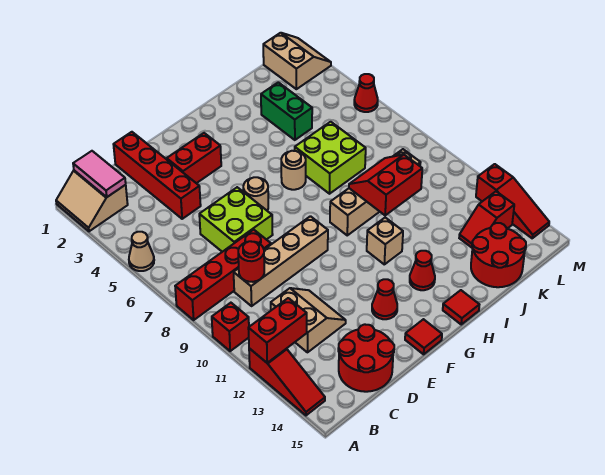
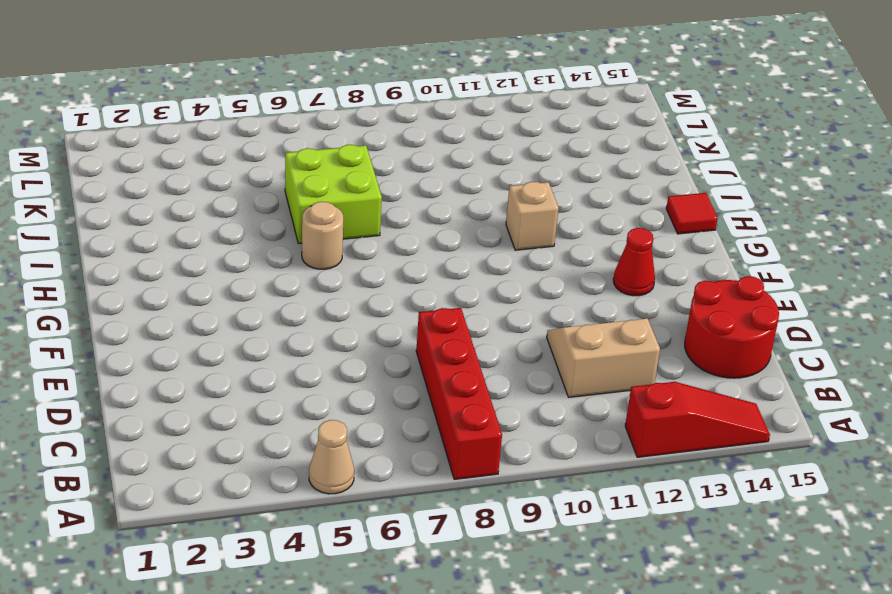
none -> tan slope A1:B2 level 1 top B
none -> red brick A10 level 1
none -> tan brick C9:F9 level 1
none -> red brick D1:D4 level 1

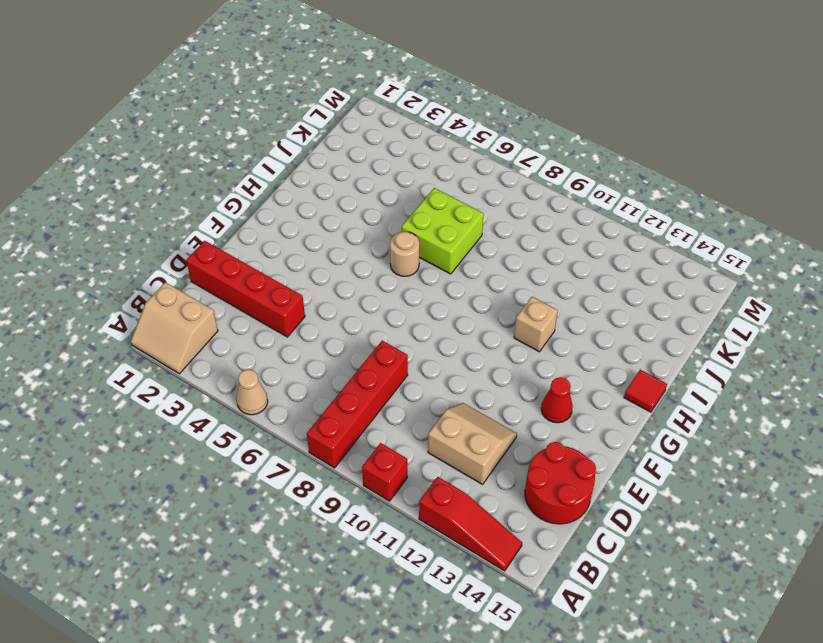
none -> tan brick C9:F9 level 1
none -> lime brick D6:E7 level 1
none -> red brick E3:F3 level 1
none -> tan round brick F6 level 1

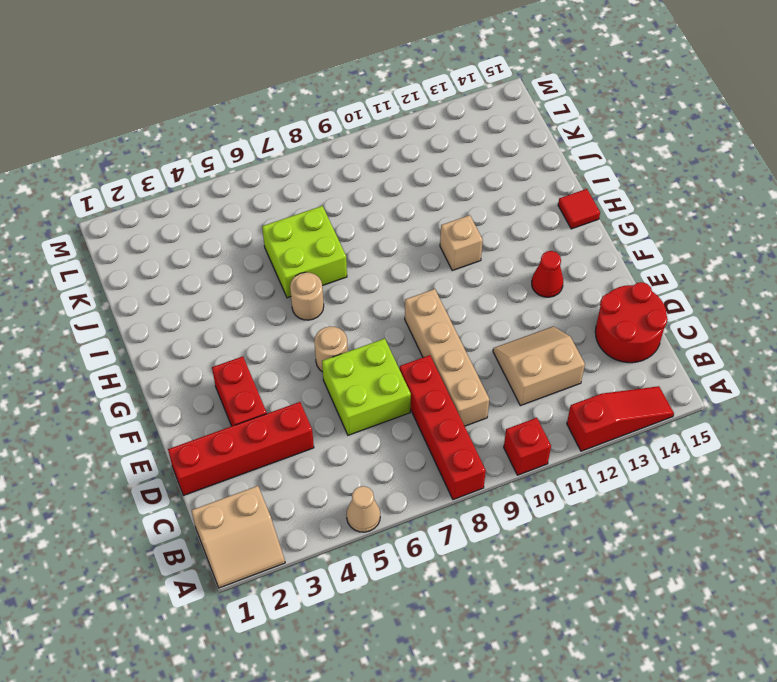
none -> red tile F15 level 1
none -> tan brick H9:K9 level 1
none -> red cone H13 level 1
none -> green brick J3:J4 level 1

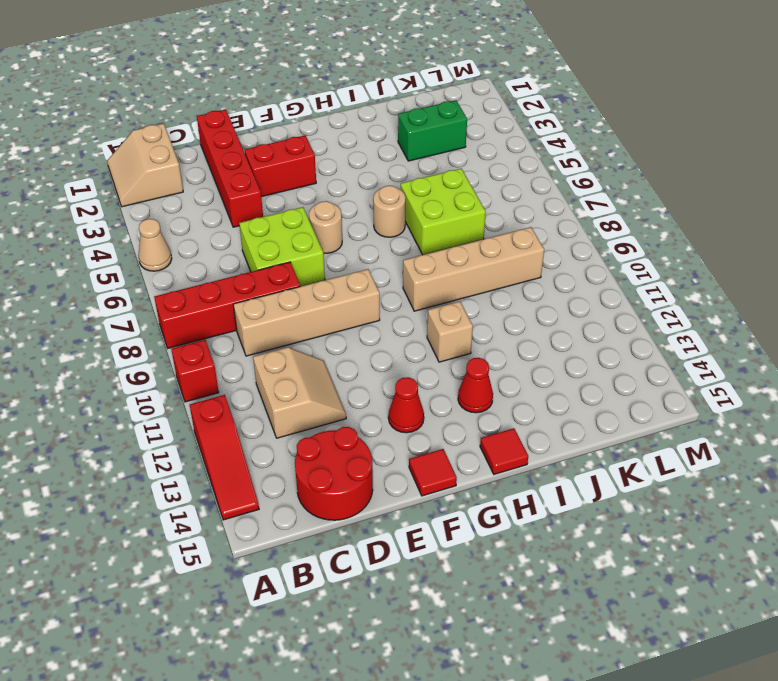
green brick J3:K3 level 1 -> green brick J3:J4 level 1
none -> red round brick J14:K15 level 1
none -> red slope K13:L13 level 1 top L
none -> tan slope L1:M2 level 1 top L
none -> red cone M5 level 1

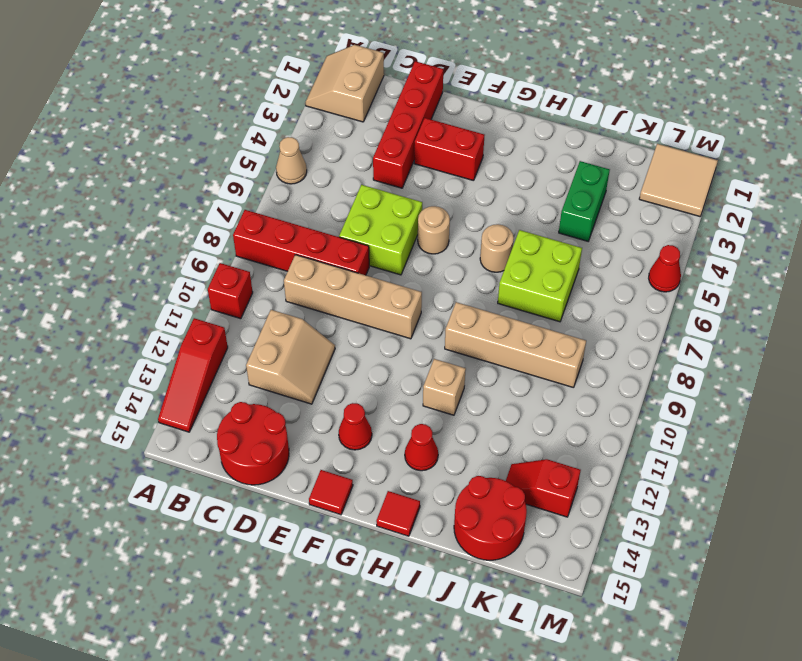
tan tile L1:M2 level 1 -> tan slope L1:M2 level 1 top L
none -> red slope M12:M14 level 1 top 12
none -> red brick A12:B12 level 2
none -> pink tile B1:B2 level 2
none -> red round brick C9 level 2

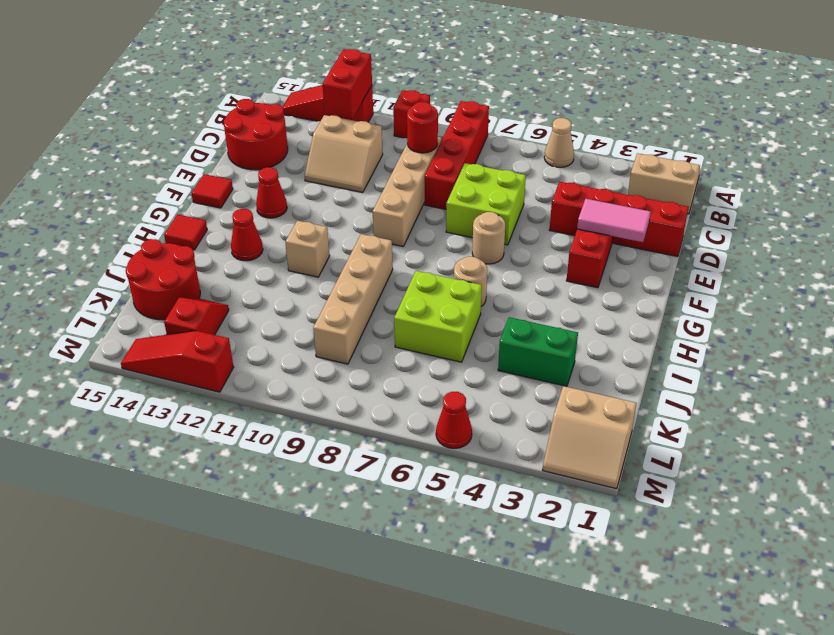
pink tile E2:E3 level 2 -> pink tile B1:B2 level 2
none -> red slope I9:J10 level 2 top 10

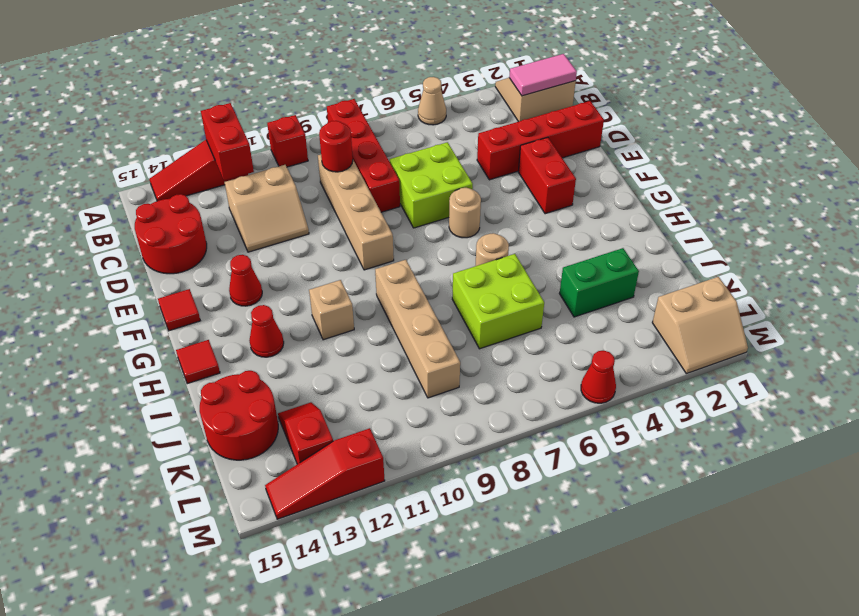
none -> red slope I9:J10 level 2 top 10

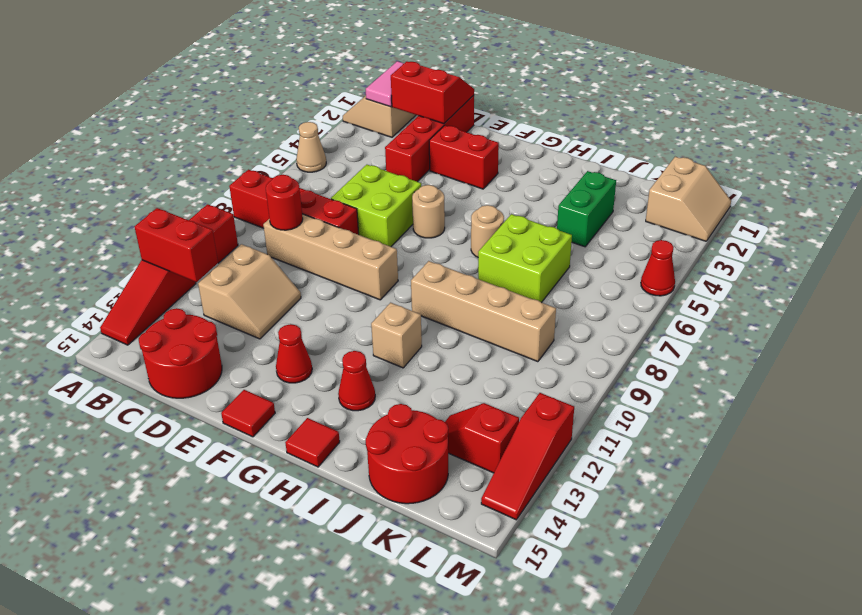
red slope C1:D2 level 2 top 2 -> red slope I9:J10 level 2 top 10

